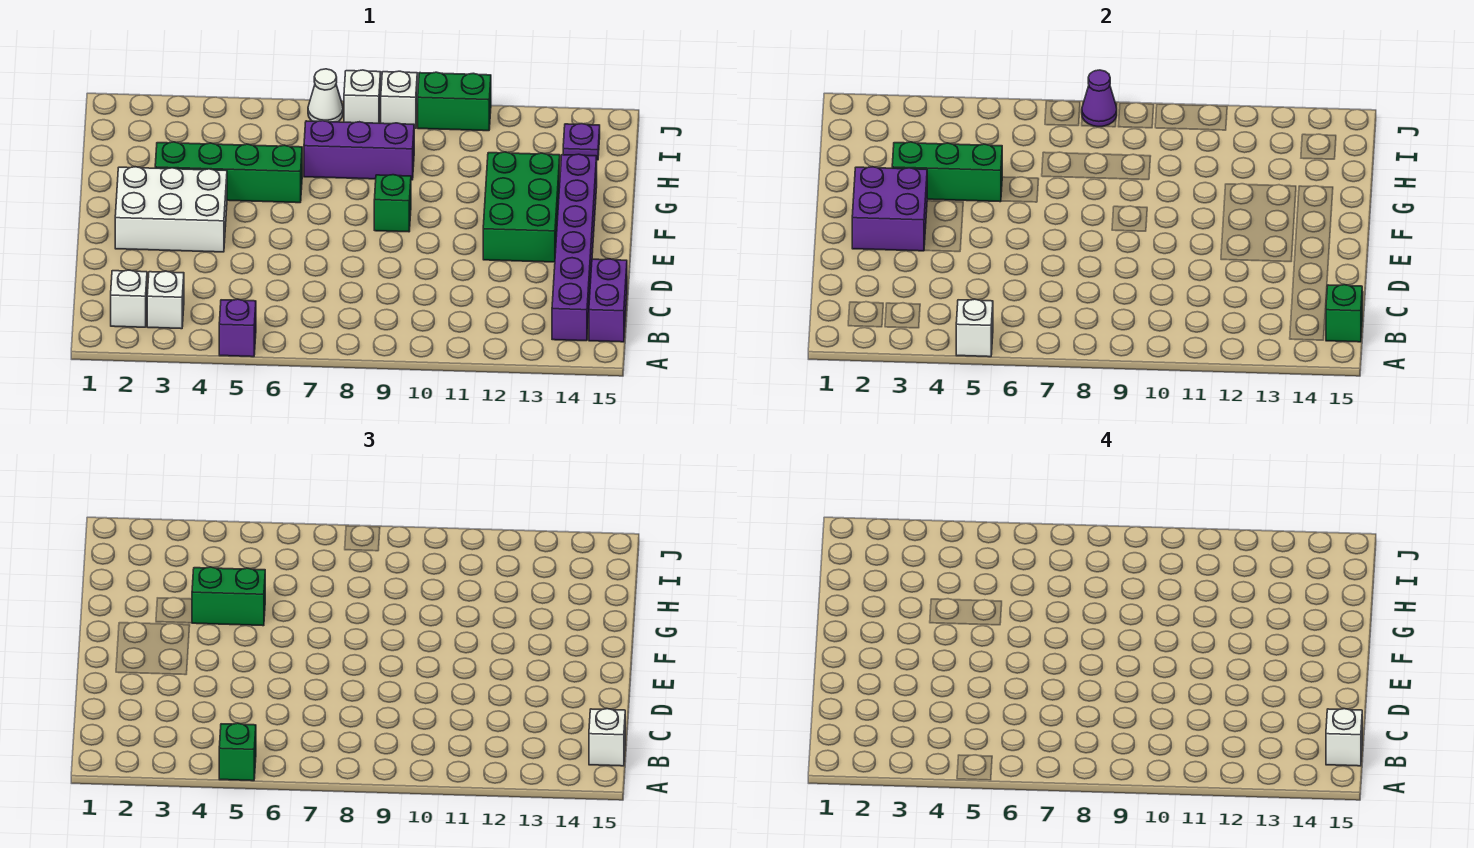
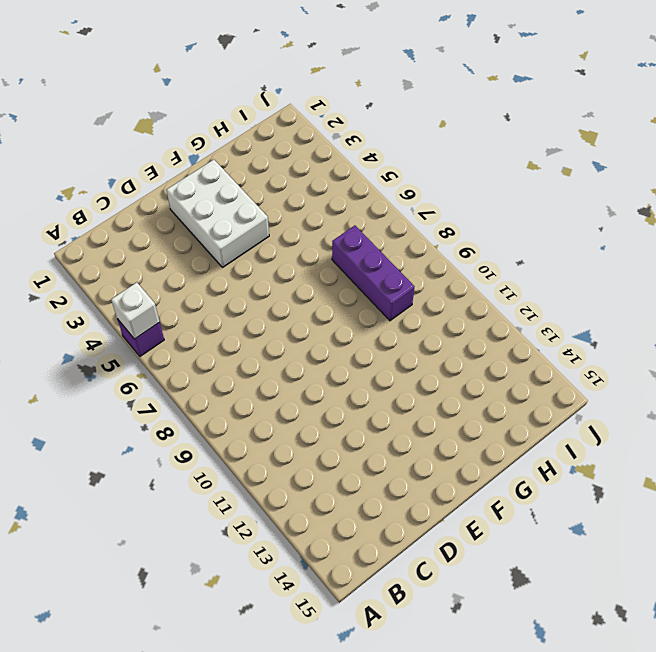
none -> white brick B2 level 1
none -> white brick B3 level 1
none -> purple brick B14:G14 level 1

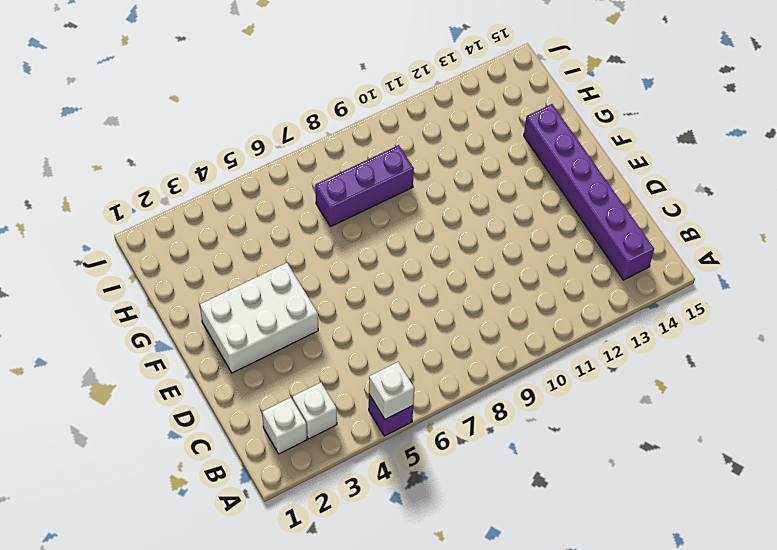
none -> purple brick B15:C15 level 1
none -> green brick E12:G13 level 1
none -> green brick F9 level 1

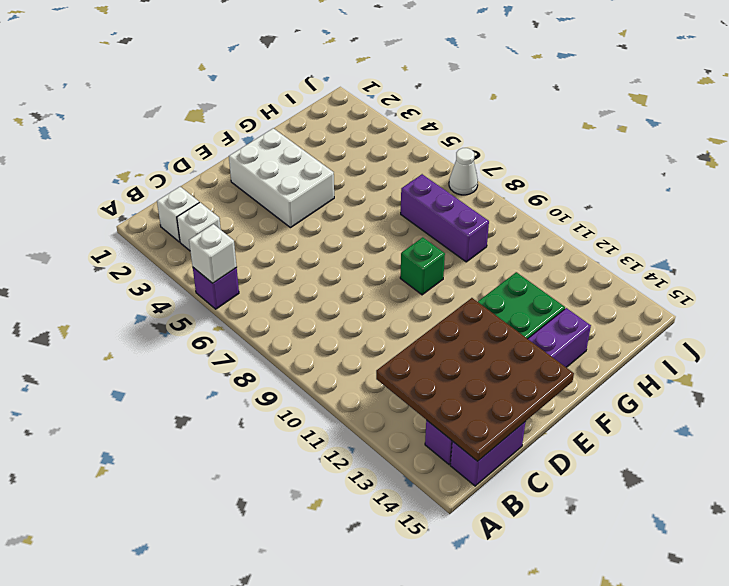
brown plate B12:E15 level 2 -> green brick B15 level 2
none -> green brick G3:G6 level 1
none -> purple plate I14 level 1
none -> white brick J8 level 1

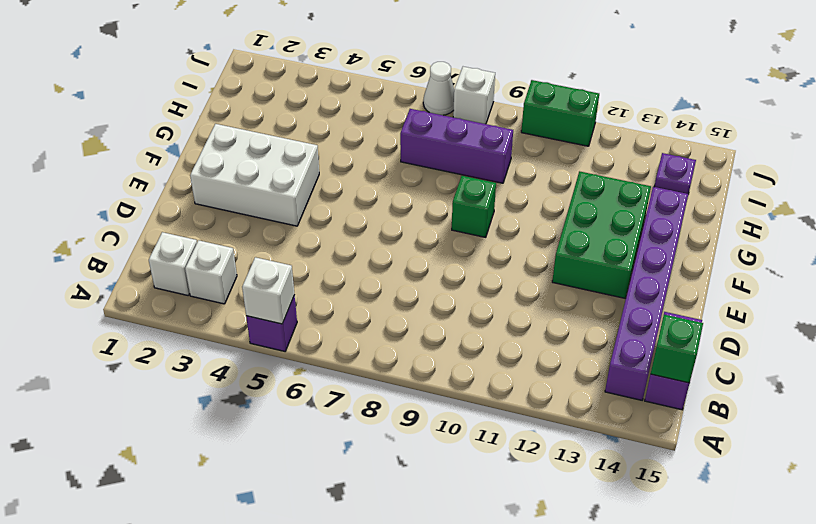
none -> green brick G3:G6 level 1
none -> white brick J9 level 1
none -> purple brick E2:F3 level 2

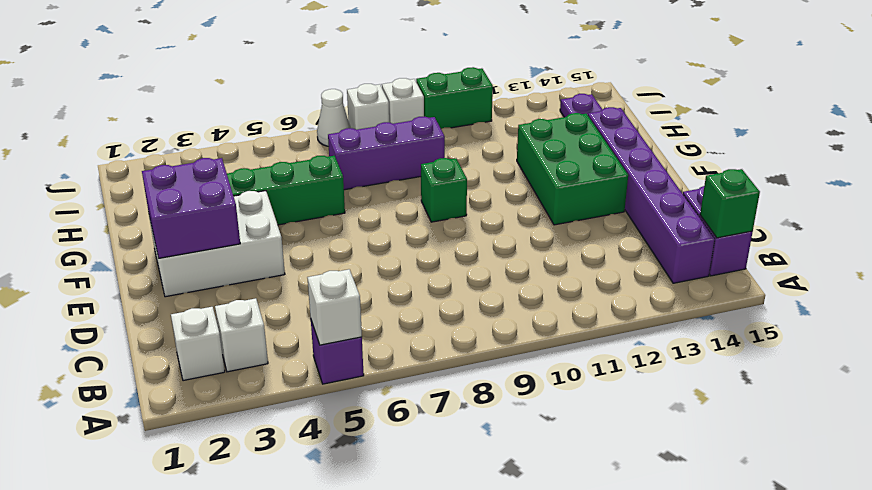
none -> green brick G3:G5 level 2
none -> purple cone J8 level 2
none -> green brick A5 level 3

